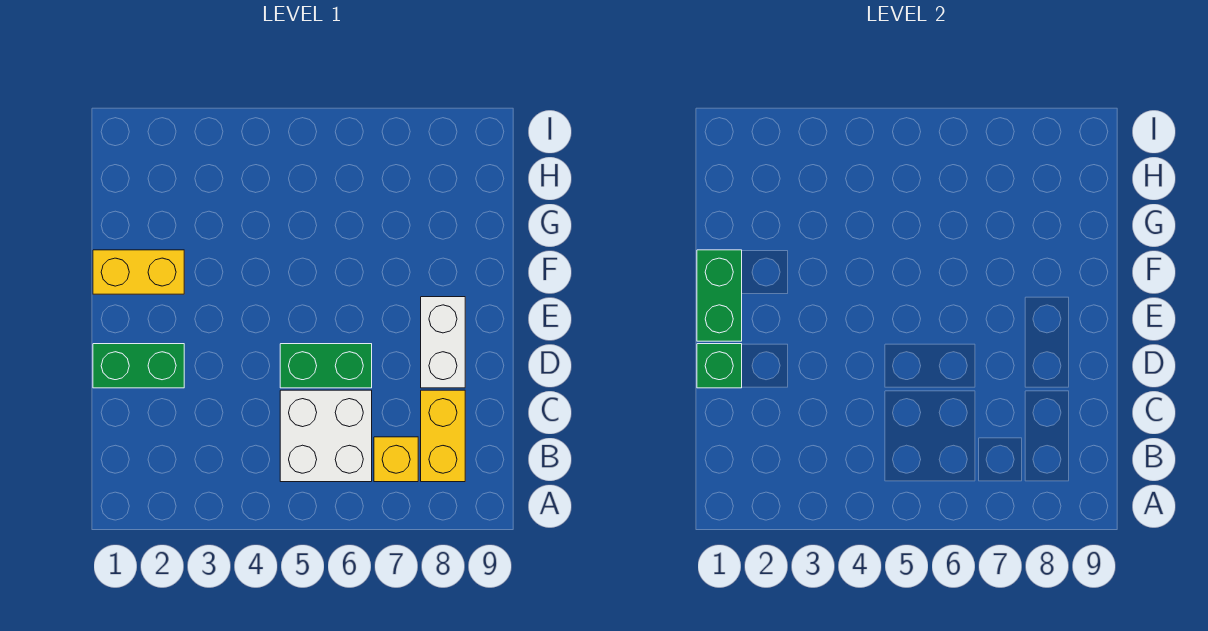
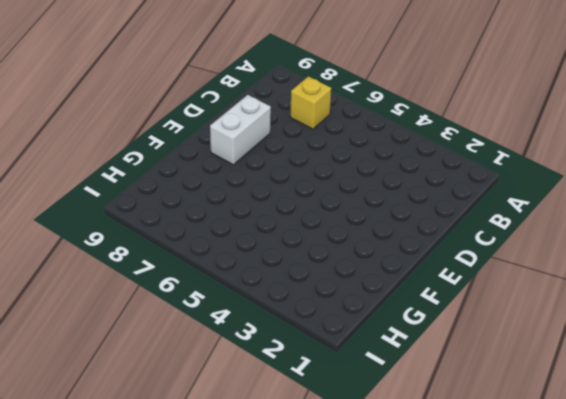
none -> white brick B5:C6 level 1
none -> yellow brick B8:C8 level 1

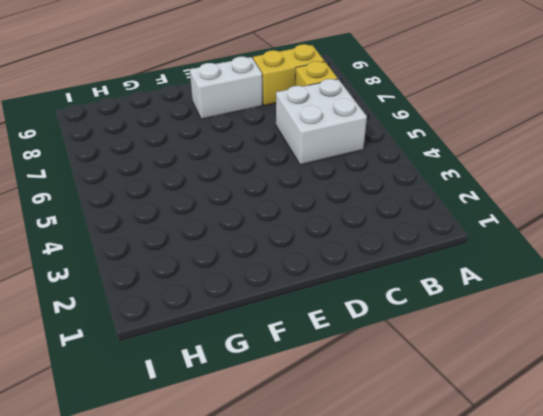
none -> green brick D1:D2 level 1
none -> green brick D5:D6 level 1

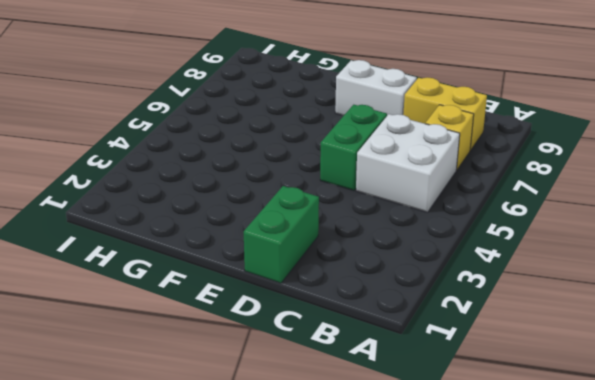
none -> yellow brick F1:F2 level 1
none -> green brick D1 level 2

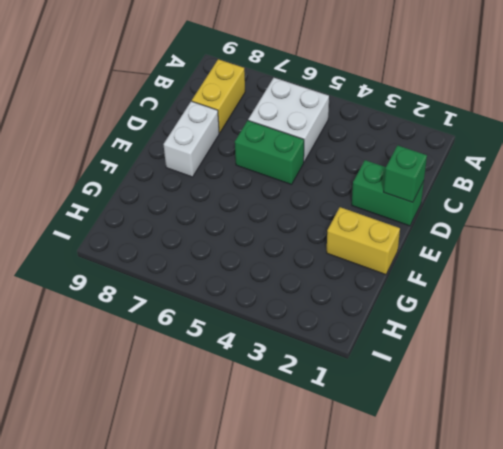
none -> yellow brick B7 level 1
none -> green brick E1:F1 level 2

